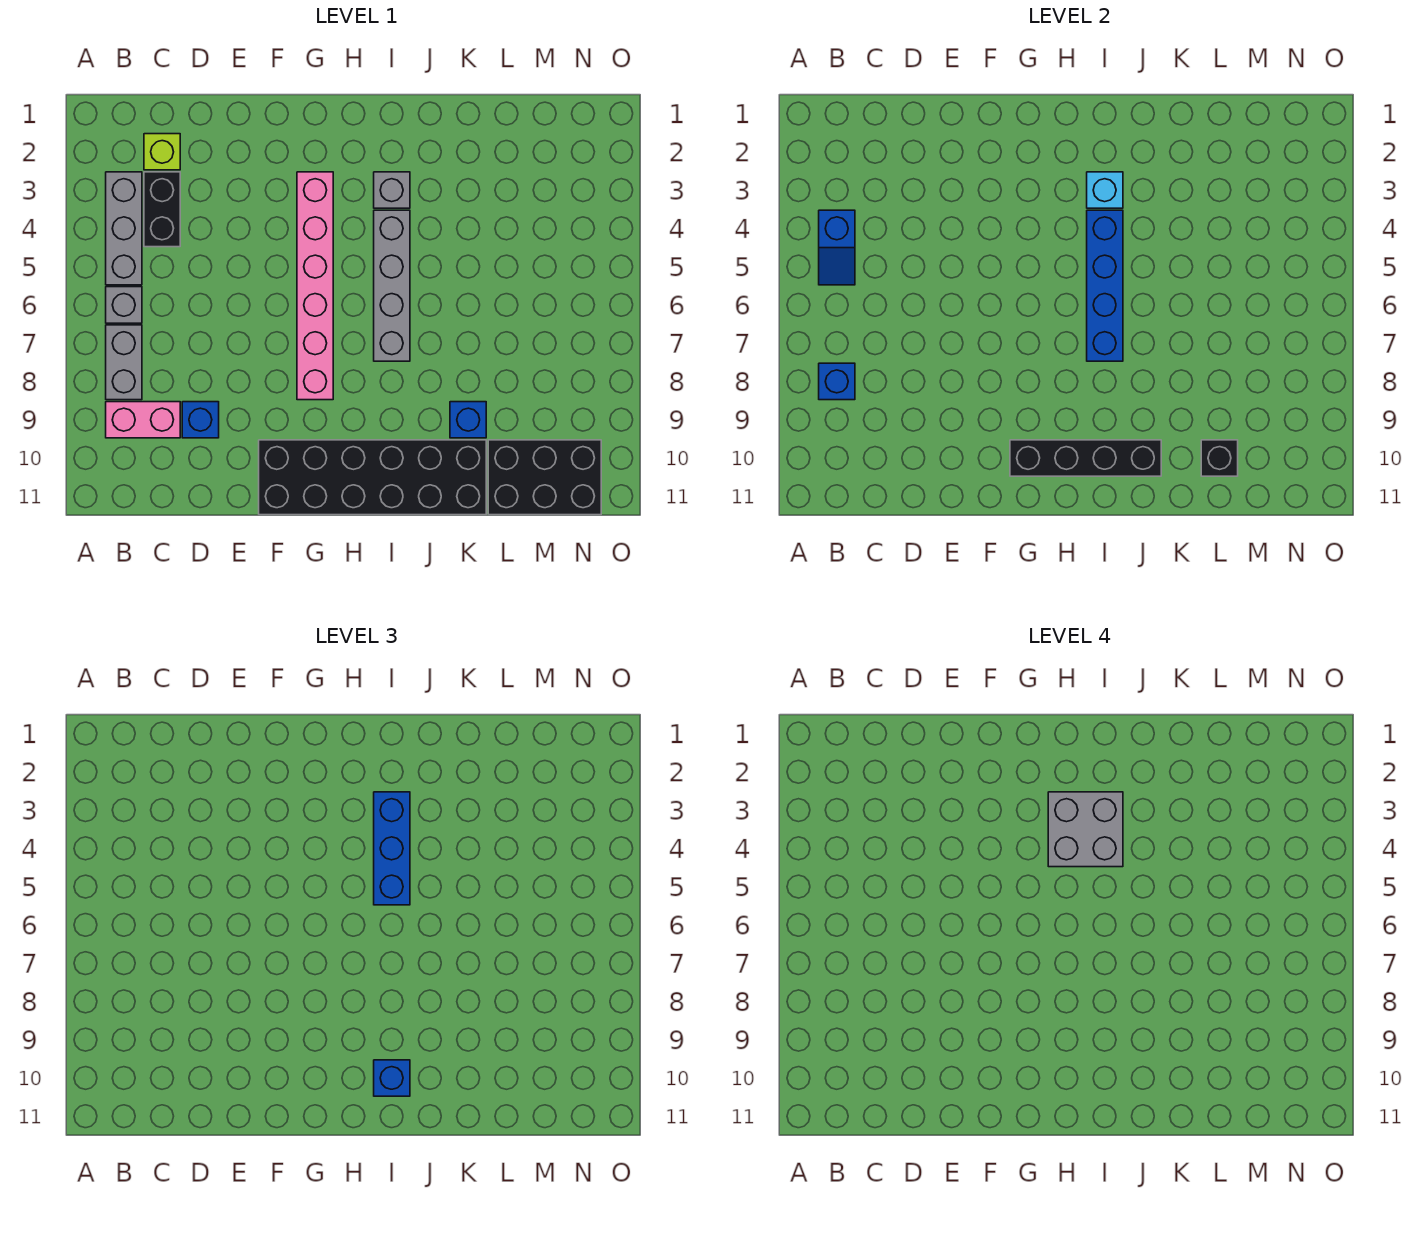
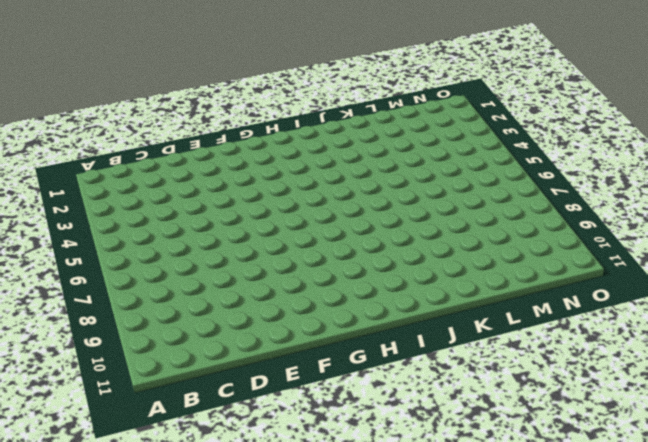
none -> grey brick B3:B5 level 1
none -> grey brick B6 level 1
none -> grey brick B7:B8 level 1

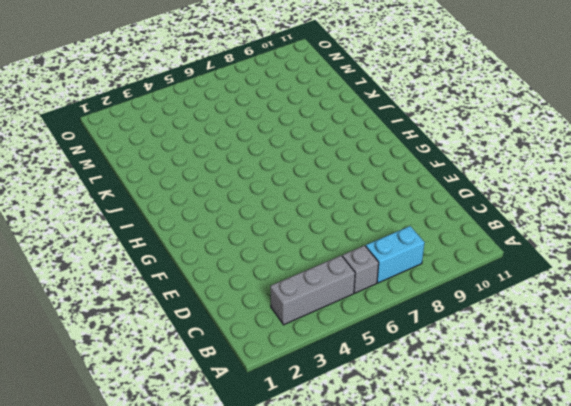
cyan brick B7:B8 level 1 -> grey brick B7:B8 level 1
none -> pink brick B9:C9 level 1
none -> lime brick C2 level 1
none -> black brick C3:C4 level 1

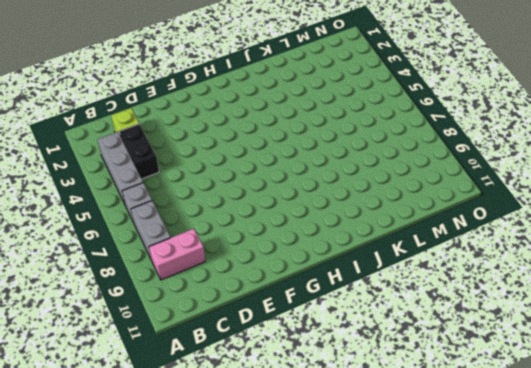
none -> blue brick D9 level 1
none -> black brick F10:K11 level 1
none -> pink brick G3:G8 level 1

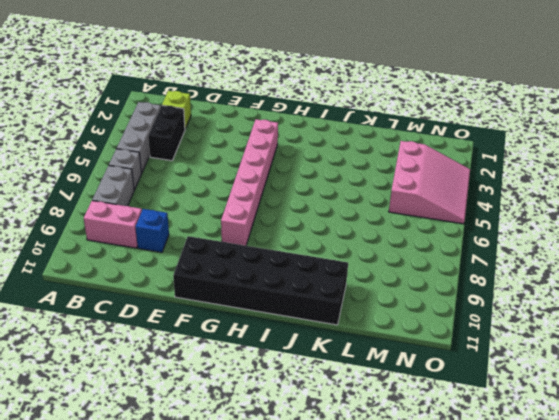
pink slope M3:O5 level 1 top M -> none
none -> grey brick I3 level 1
none -> grey brick I4:I7 level 1
none -> blue brick K9 level 1

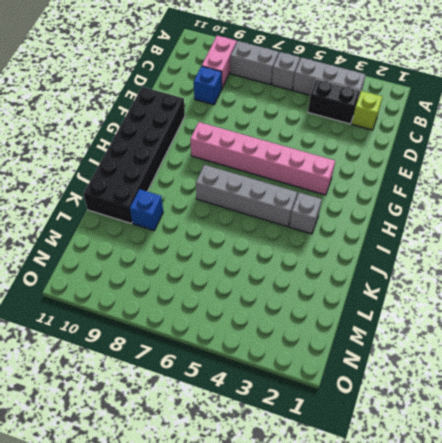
none -> black brick L10:N11 level 1
none -> blue slope B4:B5 level 2 top 4
none -> blue brick B8 level 2

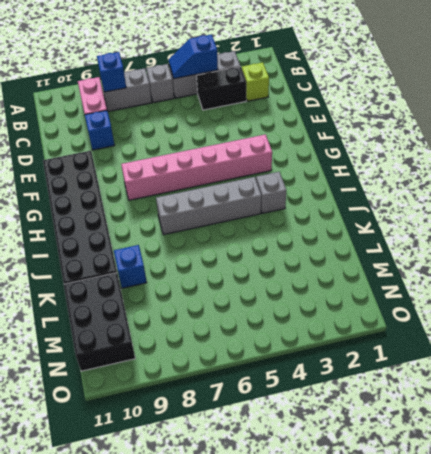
none -> black brick G10:J10 level 2
none -> cyan brick I3 level 2
none -> blue brick I4:I7 level 2

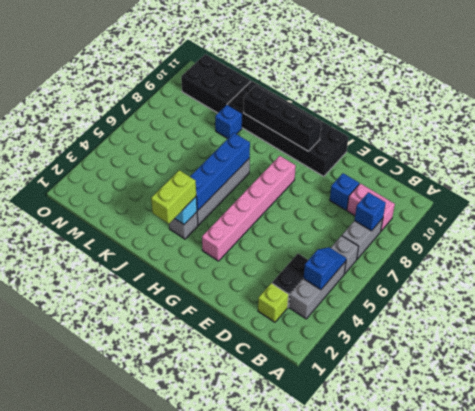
lime brick I2:I3 level 3 -> blue brick I3:I5 level 3
none -> black brick L10 level 2
none -> blue brick I10 level 3
none -> grey brick H3:I4 level 4

